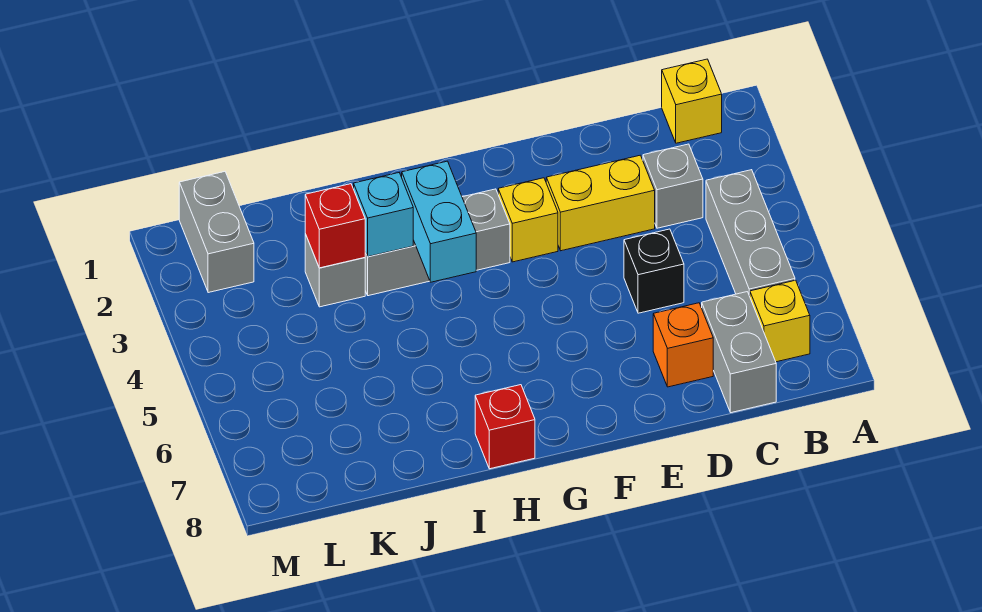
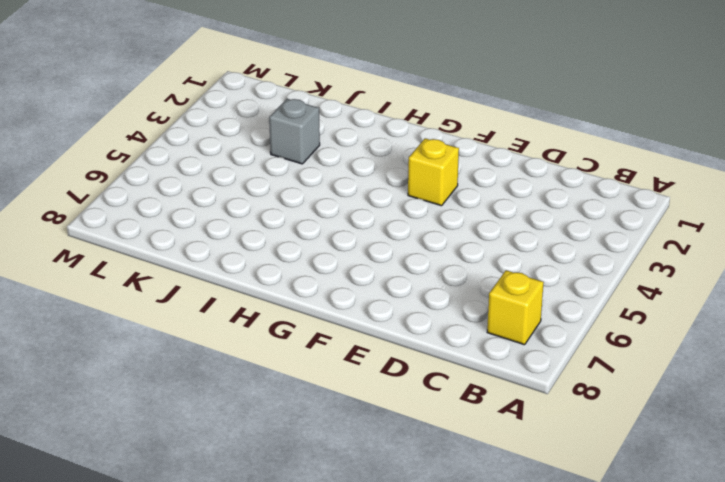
none -> yellow brick B1 level 1
none -> grey brick B4:B6 level 1
none -> grey brick C3 level 1

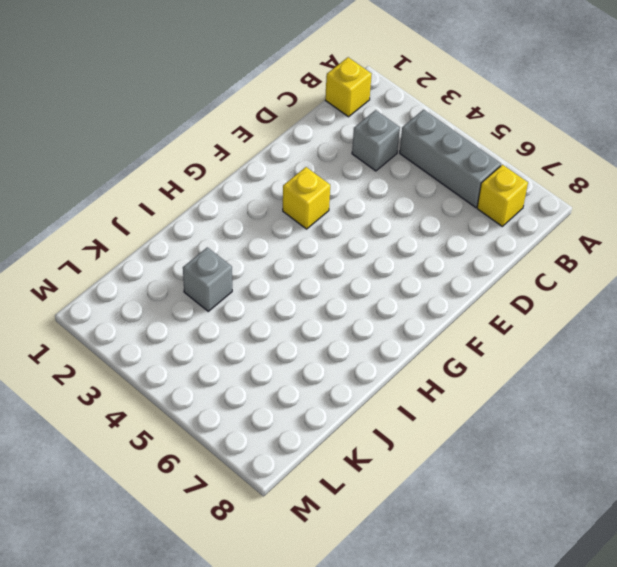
none -> grey brick C7:C8 level 1
none -> yellow brick D3:E3 level 1
none -> black brick D5 level 1

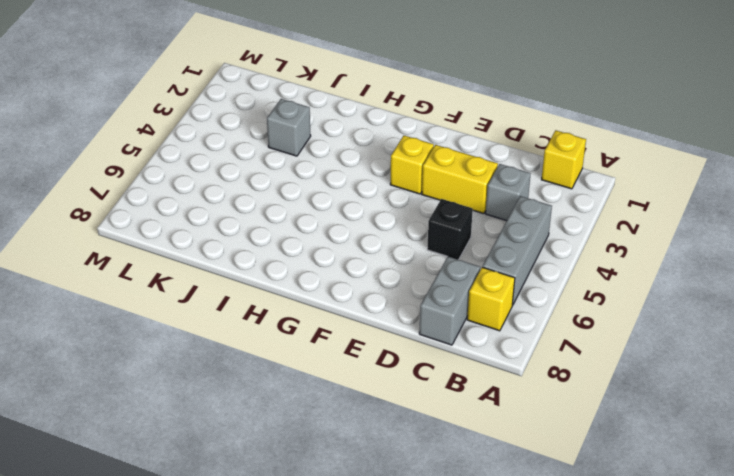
none -> orange brick D7 level 1
none -> grey brick G3:I3 level 1
none -> red brick H8 level 1

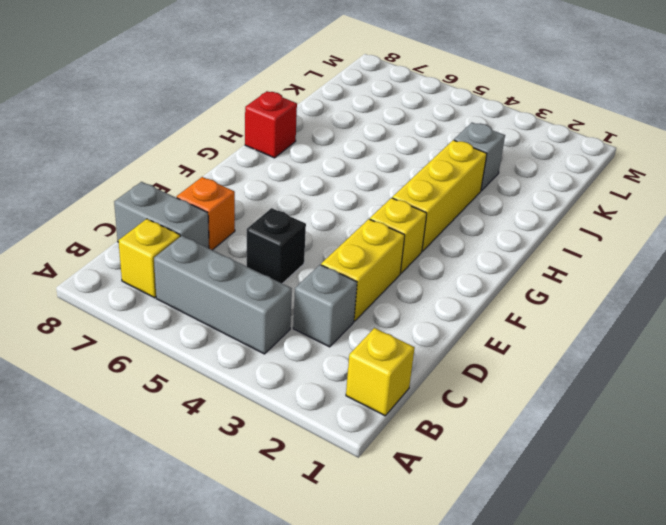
yellow brick G3:I3 level 1 -> grey brick G3:I3 level 1
none -> grey brick L1:L2 level 1
none -> cyan brick H3:H4 level 2
none -> cyan brick I3 level 2

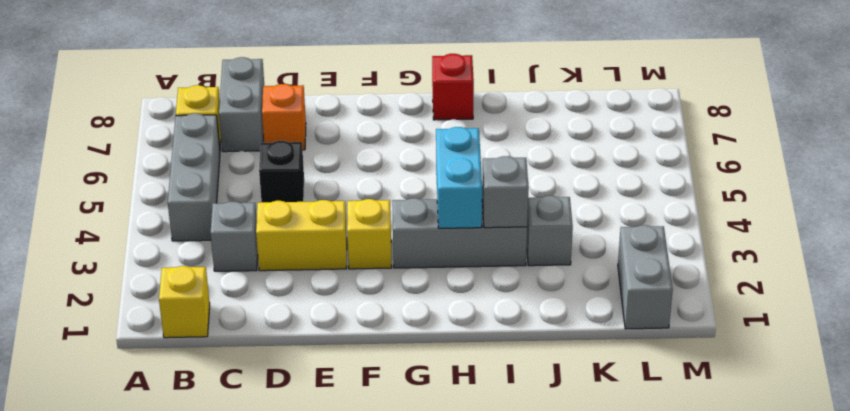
grey brick I3 level 2 -> cyan brick I3 level 2
none -> red brick J3 level 2

